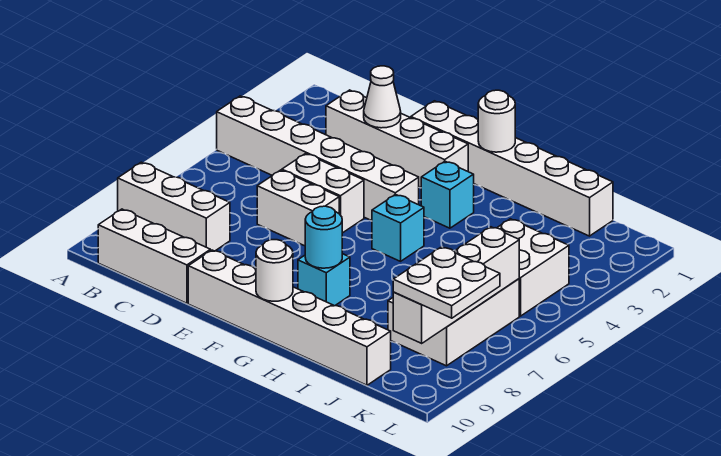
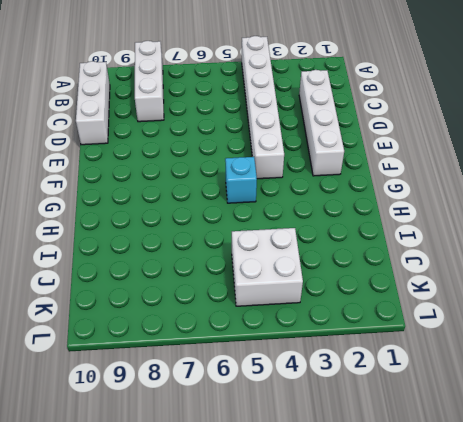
none -> white brick D5:E5 level 1
none -> white brick D6:E6 level 1
none -> white brick E1:J1 level 1

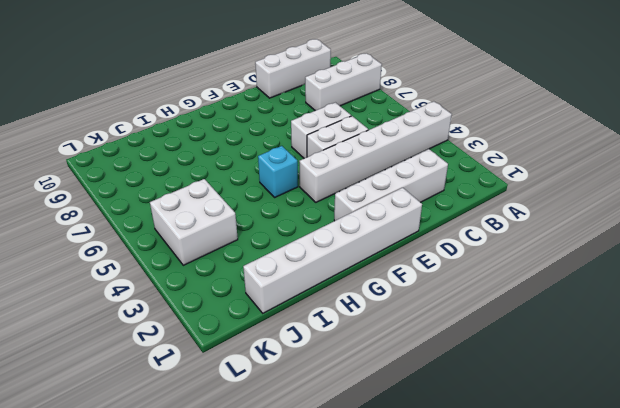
none -> white brick E10:J10 level 1
none -> cyan brick G3 level 1
none -> cyan brick G8 level 1

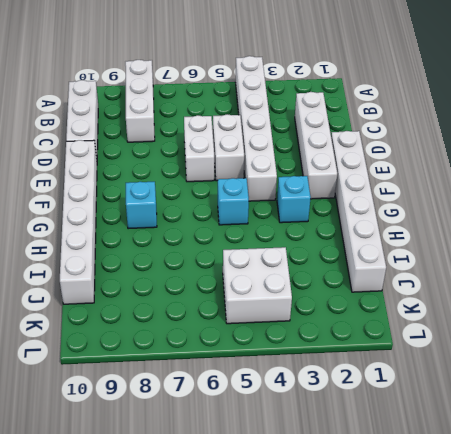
none -> white brick J6:K8 level 1
none -> white cone D2 level 2
none -> white round brick G1 level 2

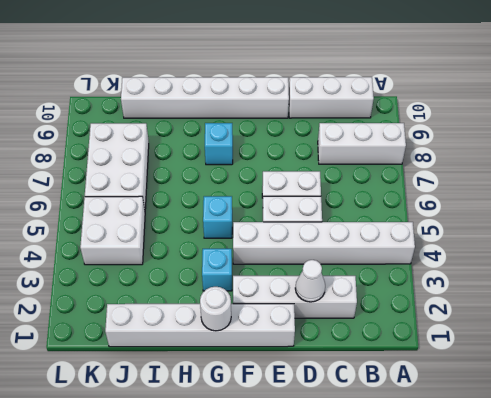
none -> cyan round brick G8 level 2
none -> white round brick G10 level 2
none -> white brick K6:K9 level 2

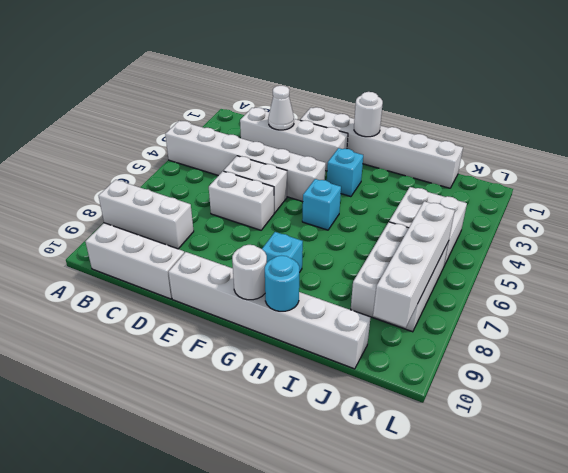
cyan round brick H10 level 2 -> cyan round brick G8 level 2
none -> white plate K8:L9 level 3

